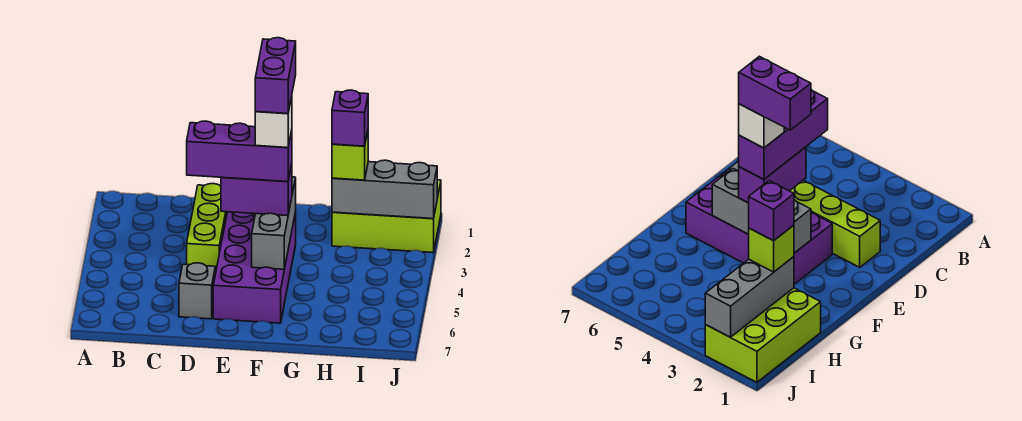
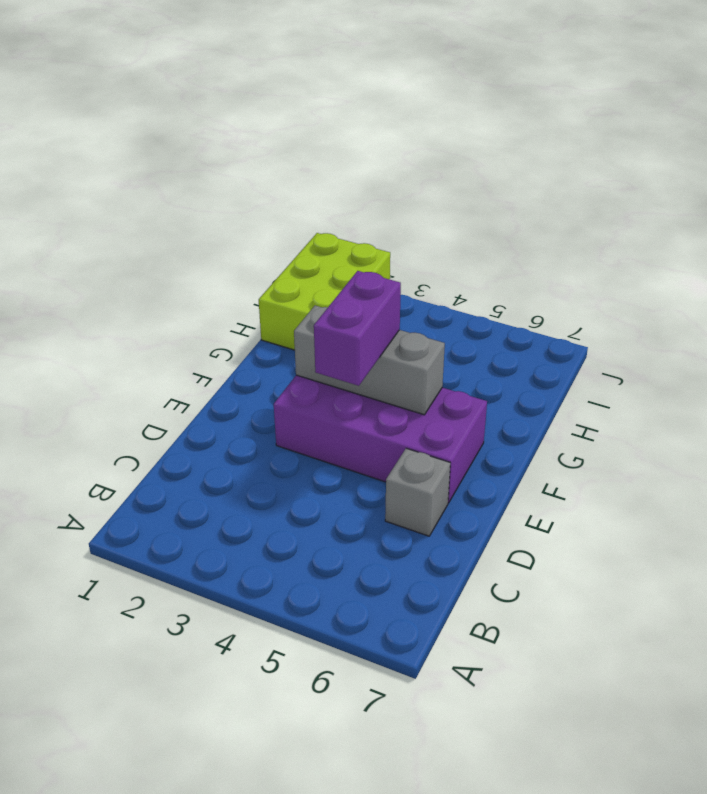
none -> lime brick D2:D4 level 1
none -> grey brick H2:J2 level 2
none -> lime brick H2 level 3

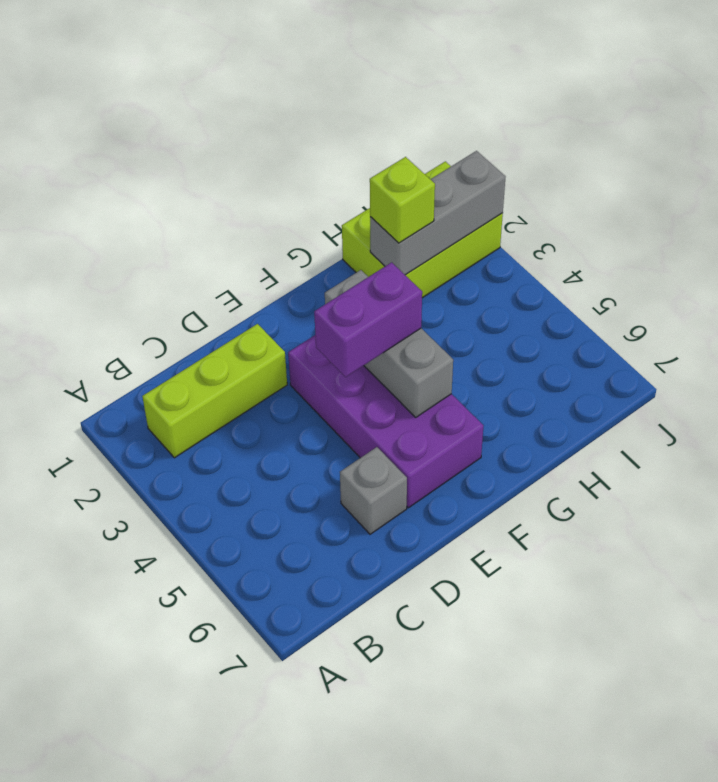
lime brick B2:D2 level 1 -> lime brick D2:D4 level 1
none -> purple brick D4:F4 level 4
none -> purple brick H2 level 4
none -> white brick F4 level 5

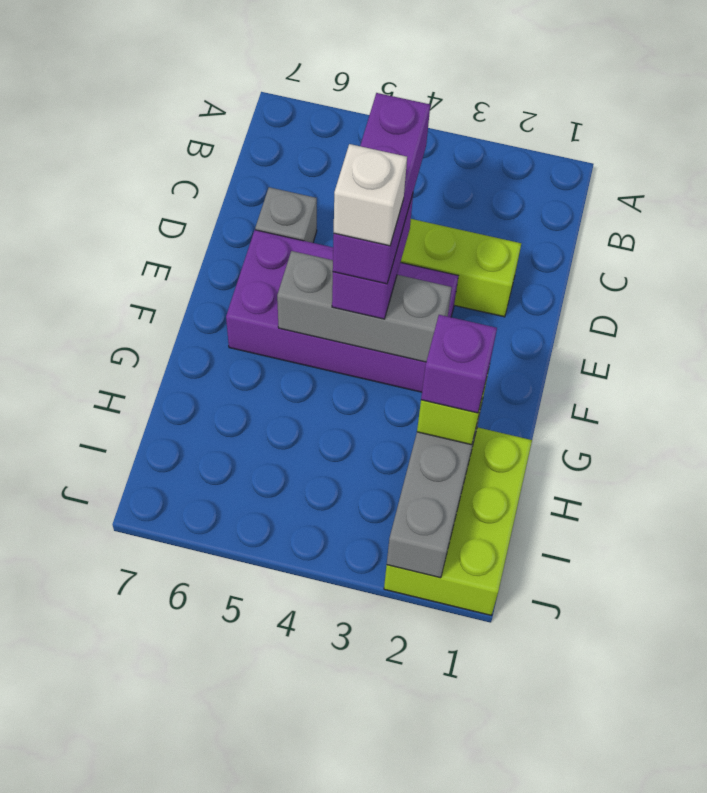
none -> purple brick F3:F4 level 6

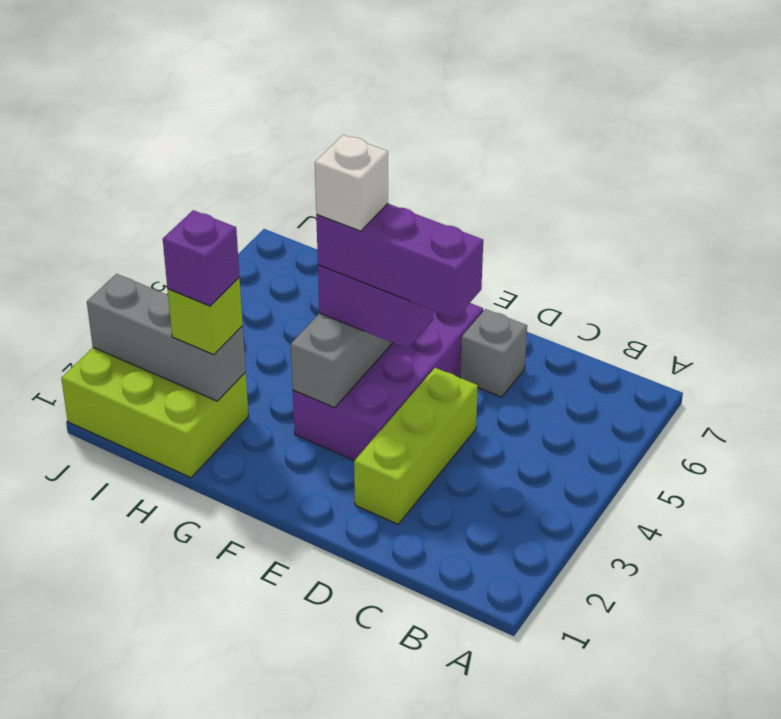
none -> purple brick F3:F4 level 6

